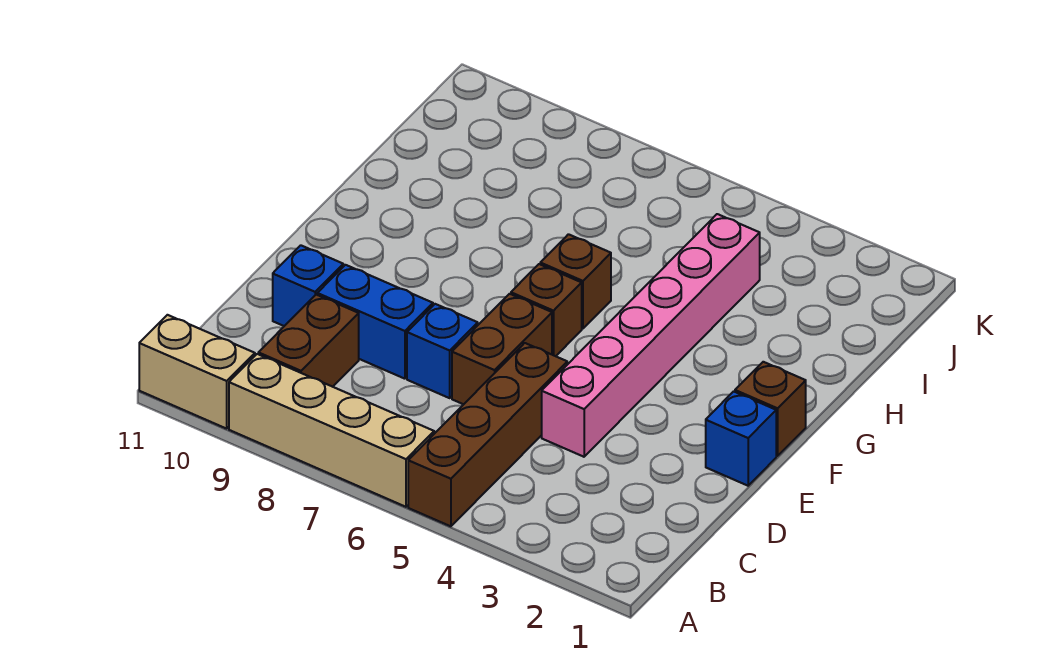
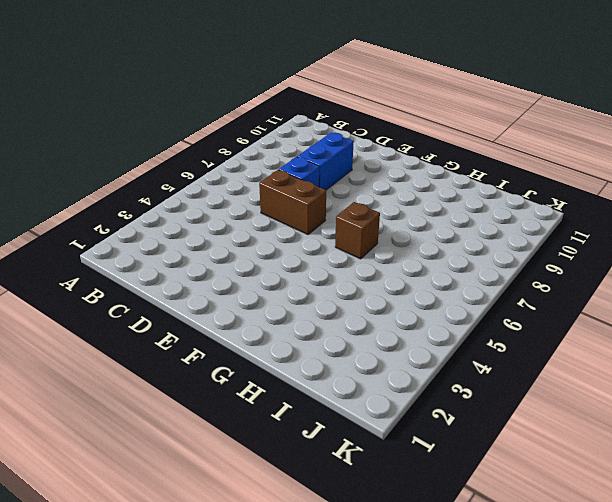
none -> brown brick A5:D5 level 1
none -> tan brick A6:A9 level 1
none -> tan brick A10:A11 level 1

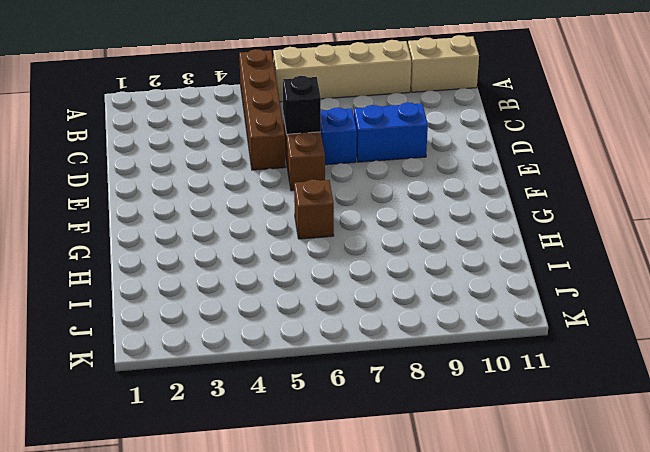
black brick D6 level 2 -> none
none -> brown brick B9:C9 level 1
none -> pink brick D4:I4 level 1
none -> blue brick D10 level 1

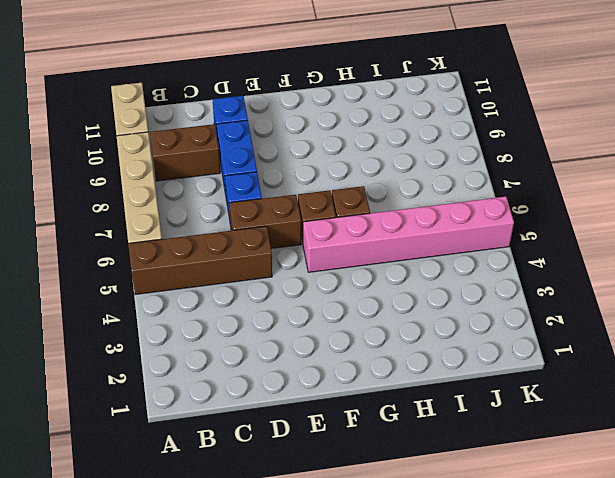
pink brick F5:K5 level 1 -> pink brick D4:I4 level 1
none -> blue brick E1 level 1
none -> brown brick F1 level 1

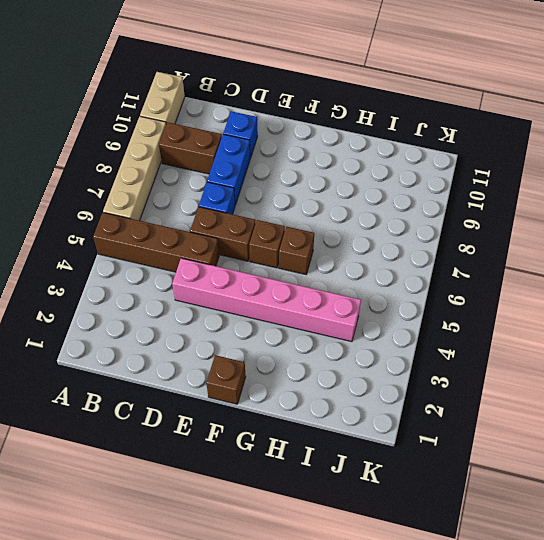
none -> blue brick E1 level 1

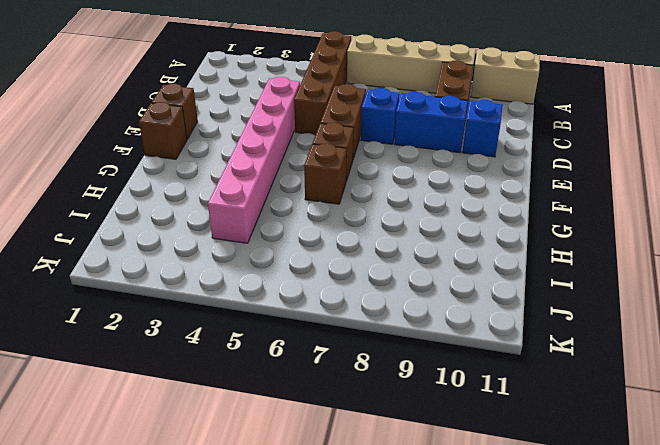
brown brick E1 level 1 -> blue brick E1 level 1

